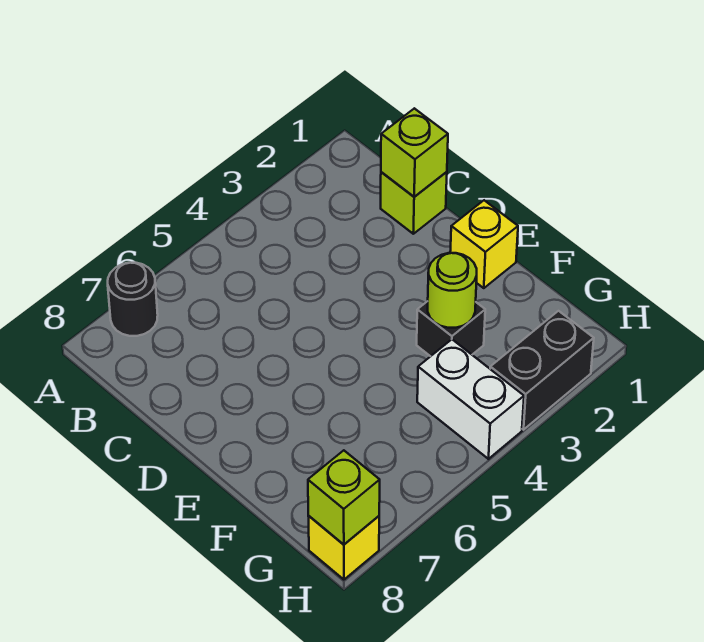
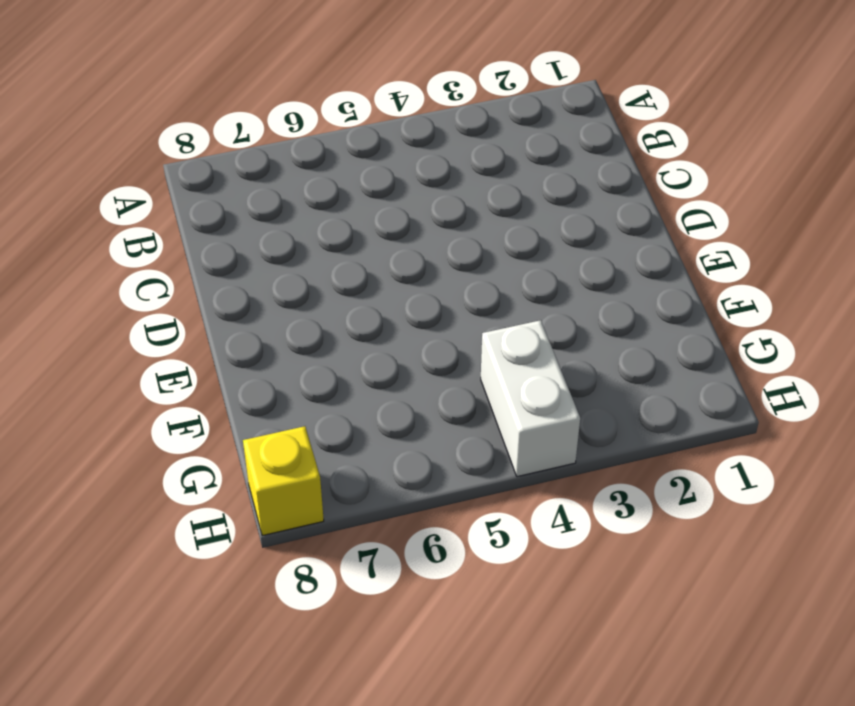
none -> black round brick A7 level 1
none -> lime brick C1 level 1

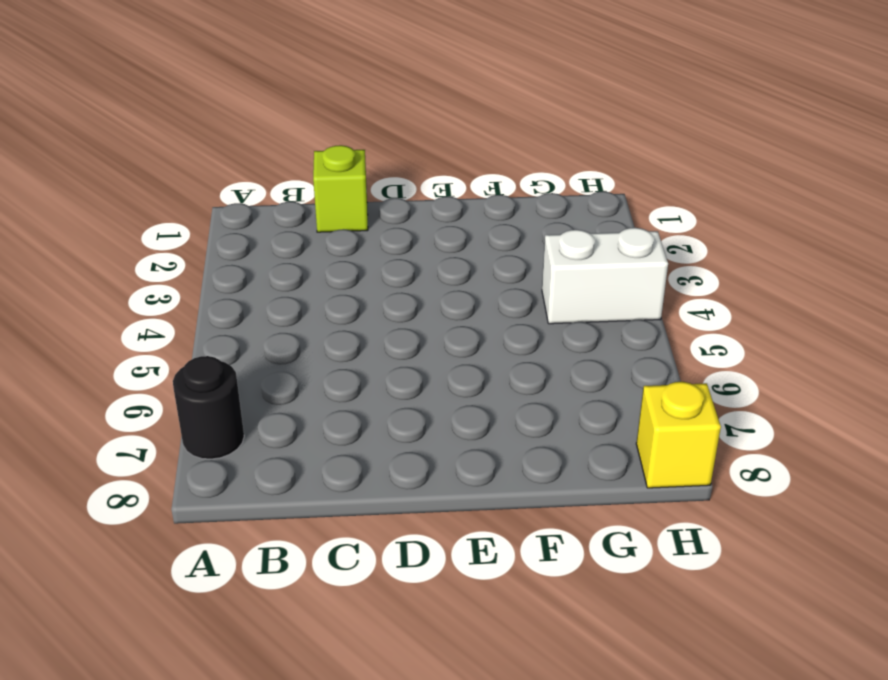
none -> yellow brick E1 level 1
none -> black brick F3 level 1

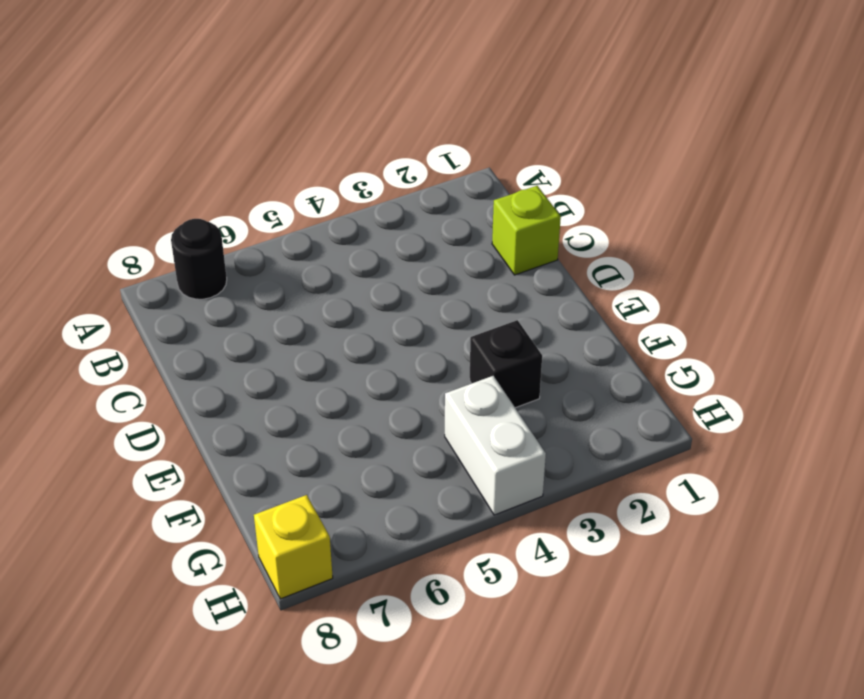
none -> yellow brick E1 level 1
none -> black brick H2:H3 level 1

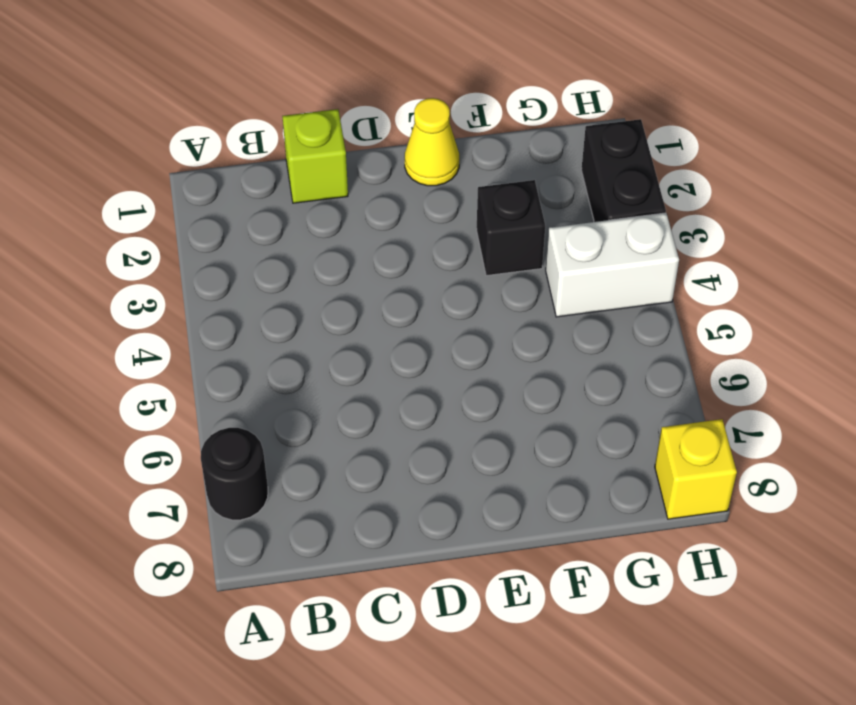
yellow cone E1 level 1 -> yellow brick E1 level 1
none -> lime brick C1 level 2
none -> lime round brick F3 level 2

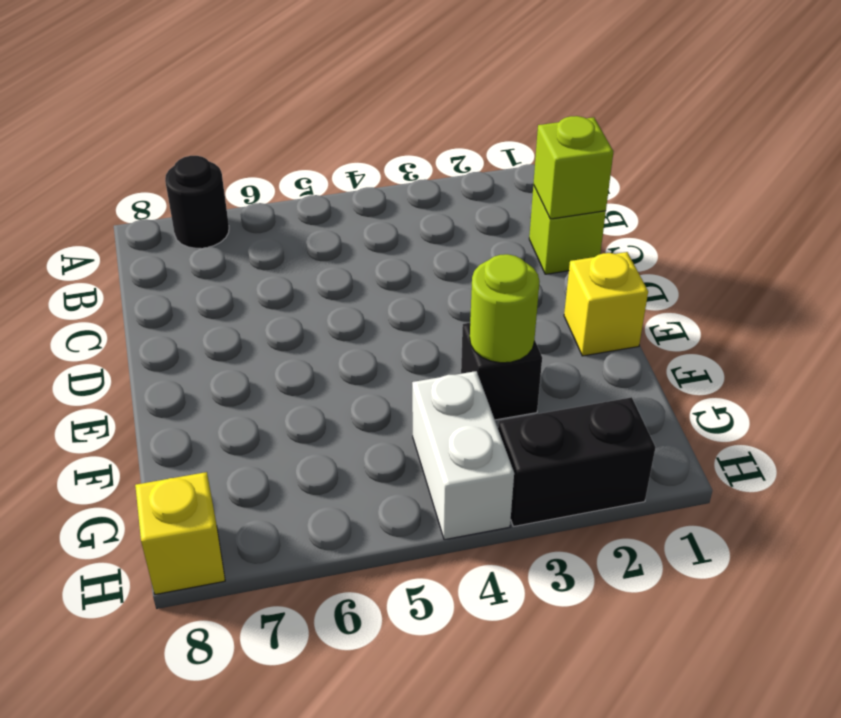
none -> lime brick H8 level 2

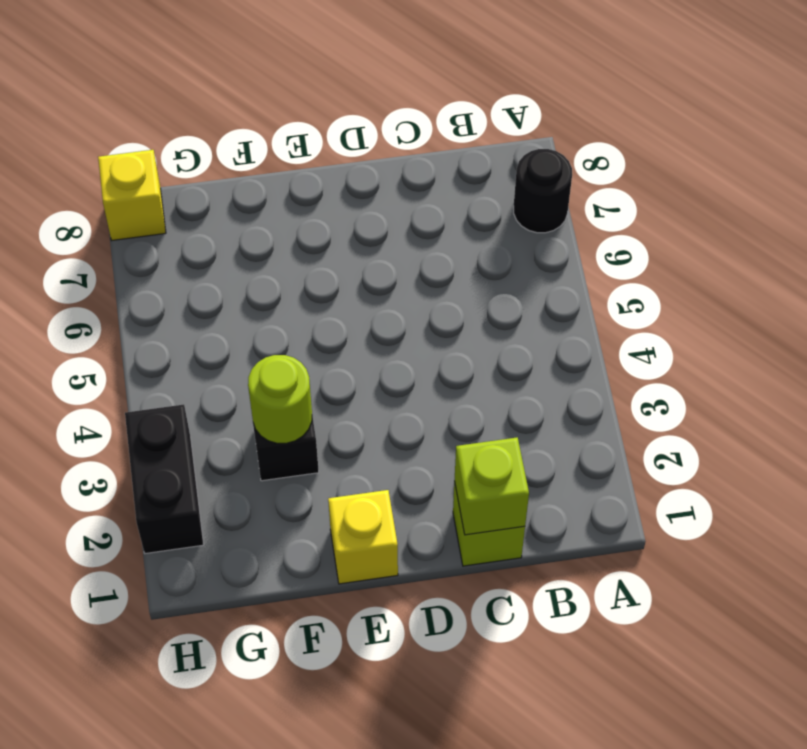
none -> white brick G4:H4 level 1
none -> lime brick H8 level 2

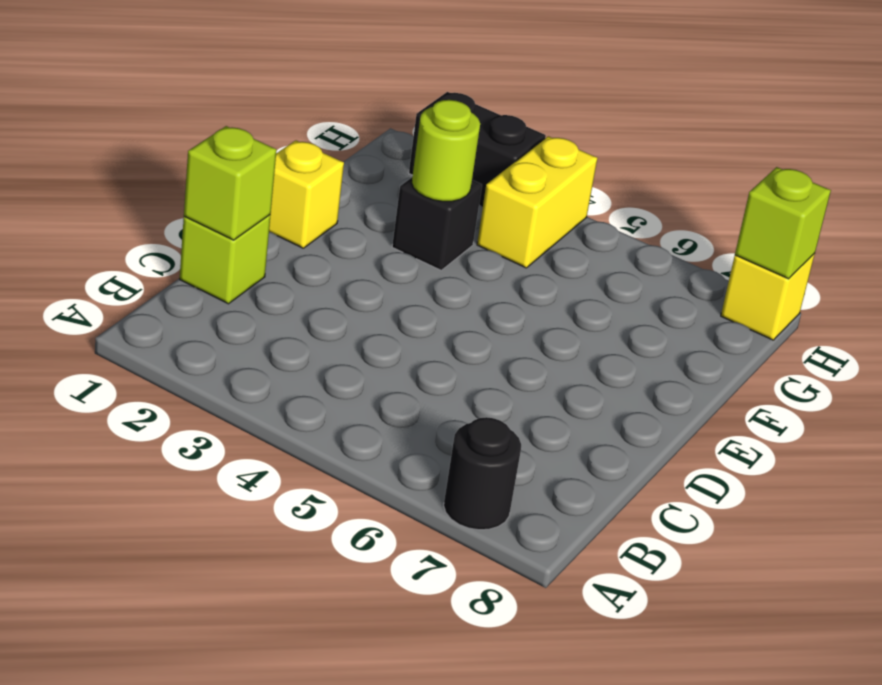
yellow brick G4:H4 level 1 -> white brick G4:H4 level 1

